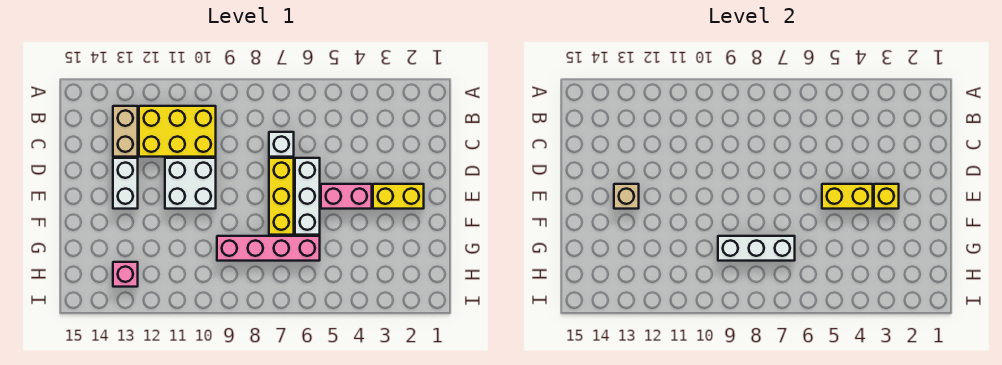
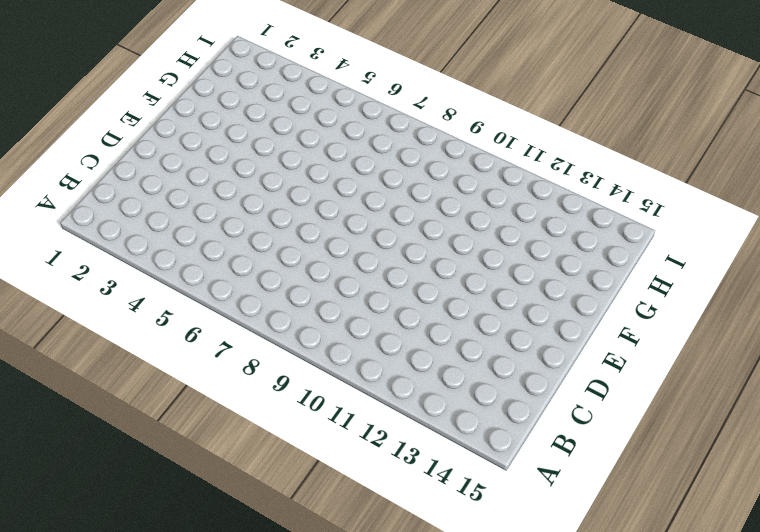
none -> yellow brick B10:C12 level 1
none -> tan brick B13:C13 level 1
none -> white brick C7 level 1

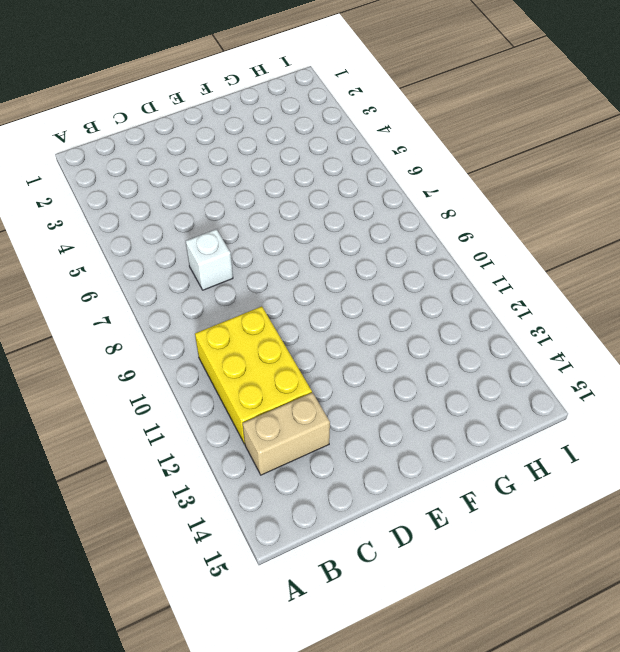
none -> white brick D6:F6 level 1
none -> yellow brick D7:F7 level 1
none -> white brick D10:E11 level 1

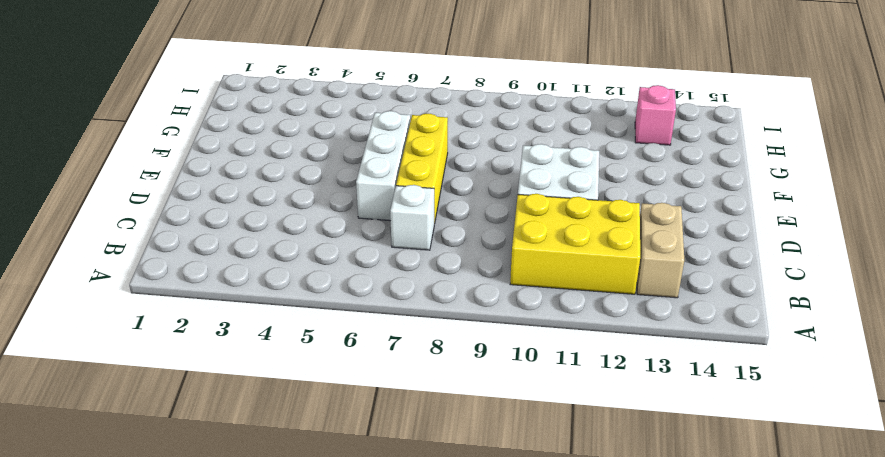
none -> white brick D13:E13 level 1
none -> yellow brick E2:E3 level 1
none -> pink brick E4:E5 level 1

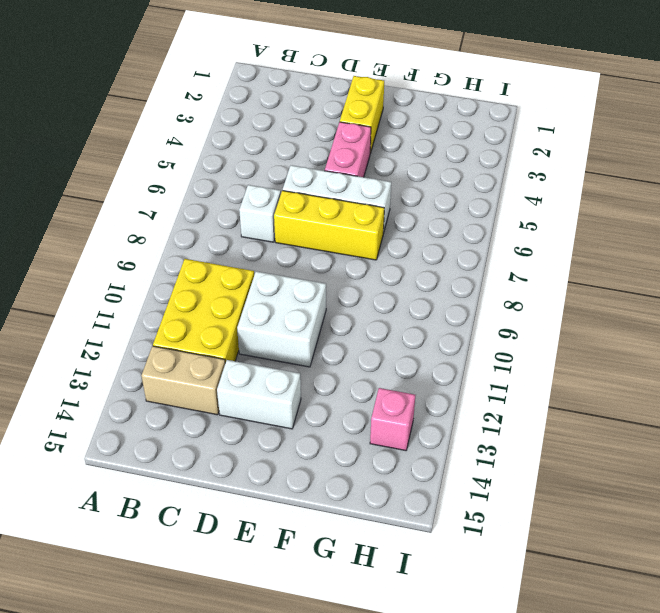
none -> pink brick G6:G9 level 1
none -> yellow brick E3 level 2
none -> yellow brick E4:E5 level 2

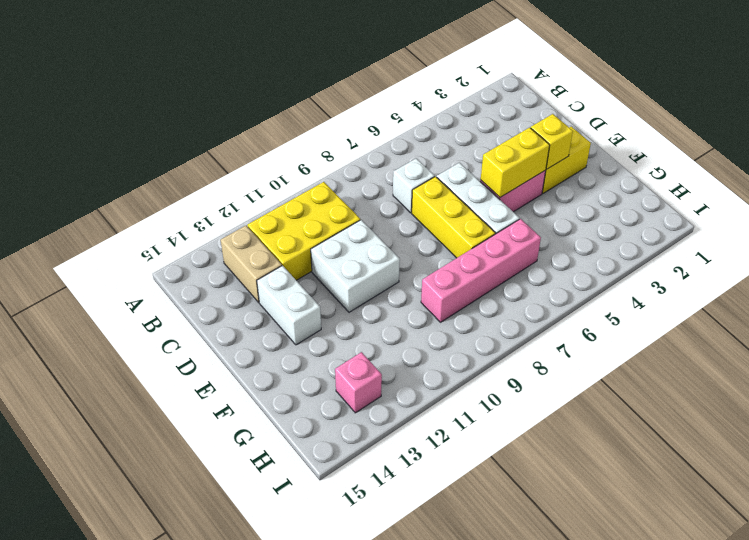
none -> tan brick E13 level 2
none -> white brick G7:G9 level 2

